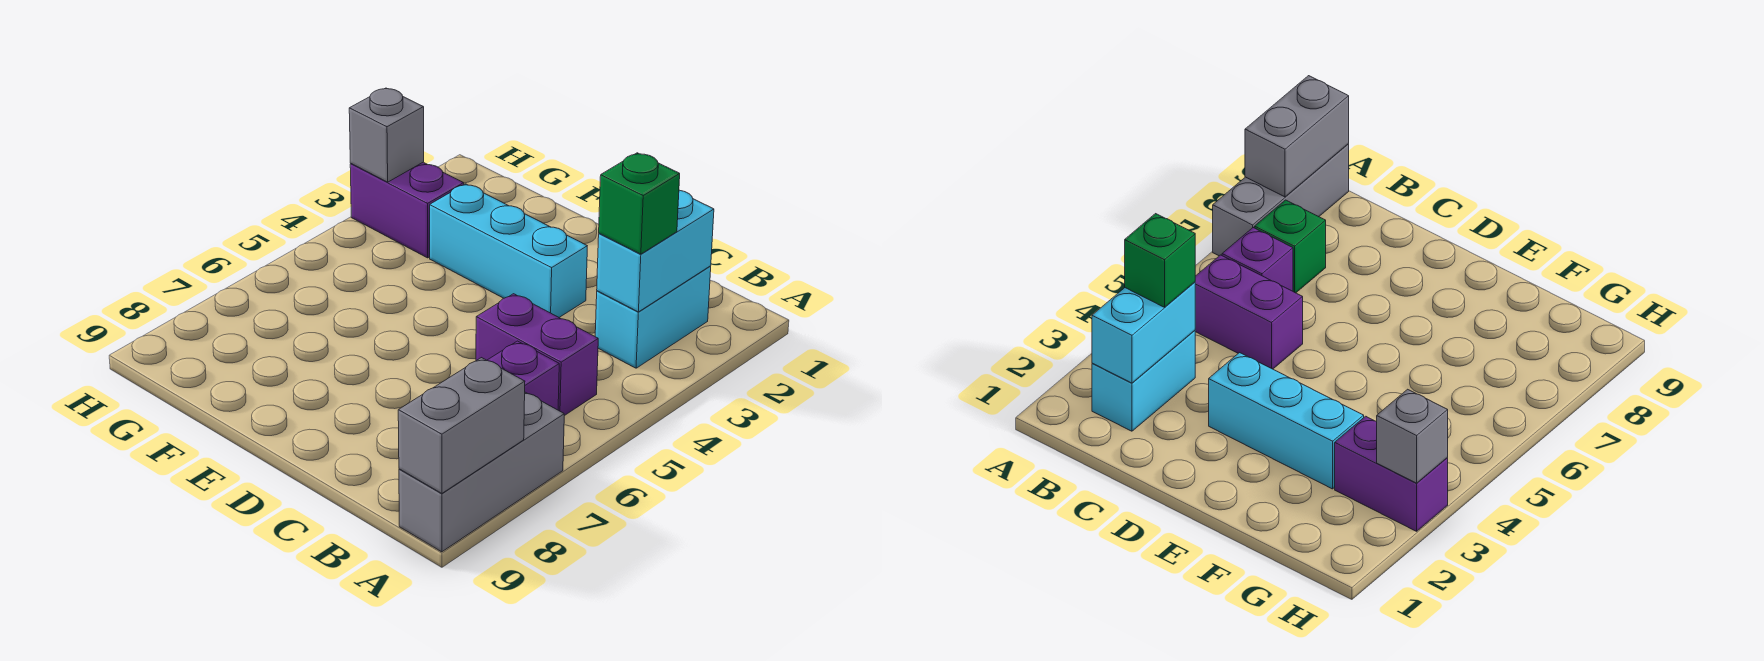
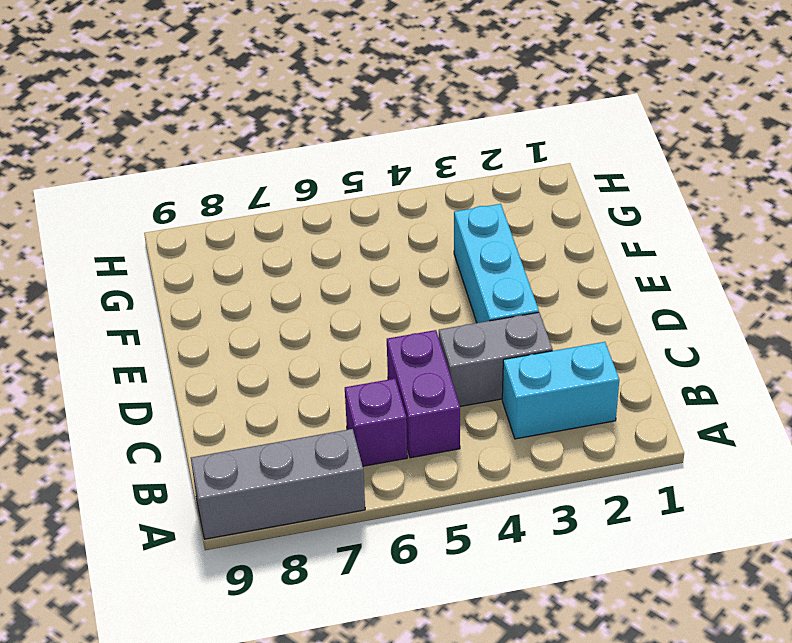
grey brick C3:C4 level 1 -> grey brick A8:A9 level 2
none -> green brick B7 level 1
none -> purple brick G3:H3 level 1

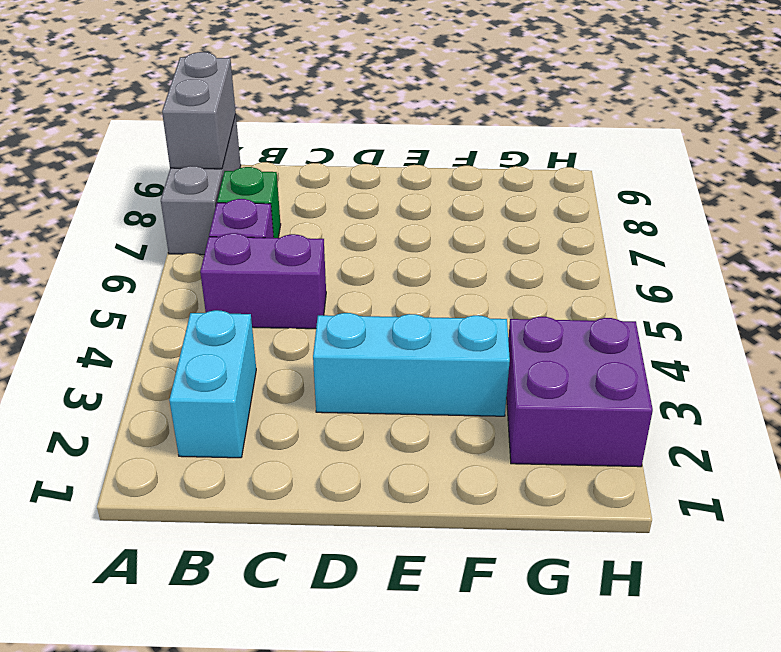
purple brick G2:H3 level 1 -> purple brick G3:H3 level 1
none -> cyan brick B2:B3 level 2
none -> grey brick H3 level 2

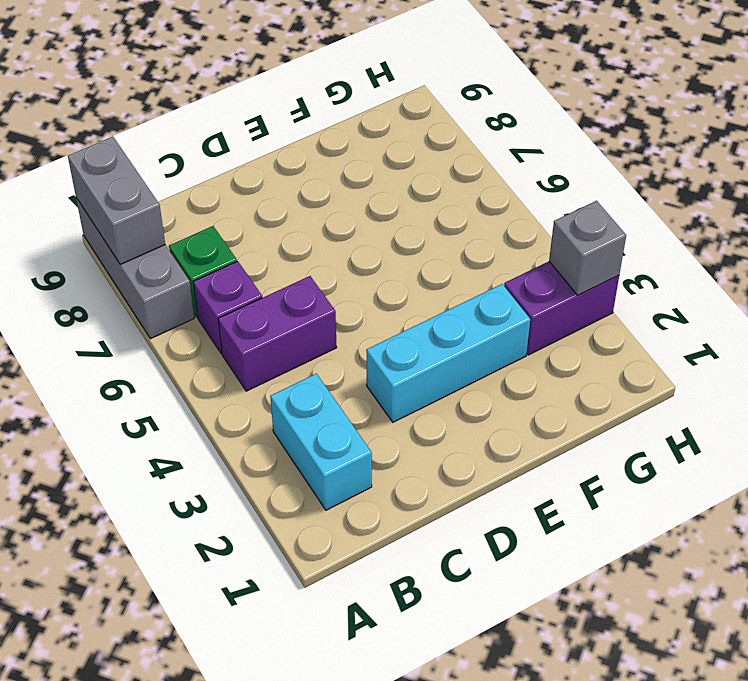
none -> cyan brick B2:B3 level 2
none -> green brick B3 level 3

